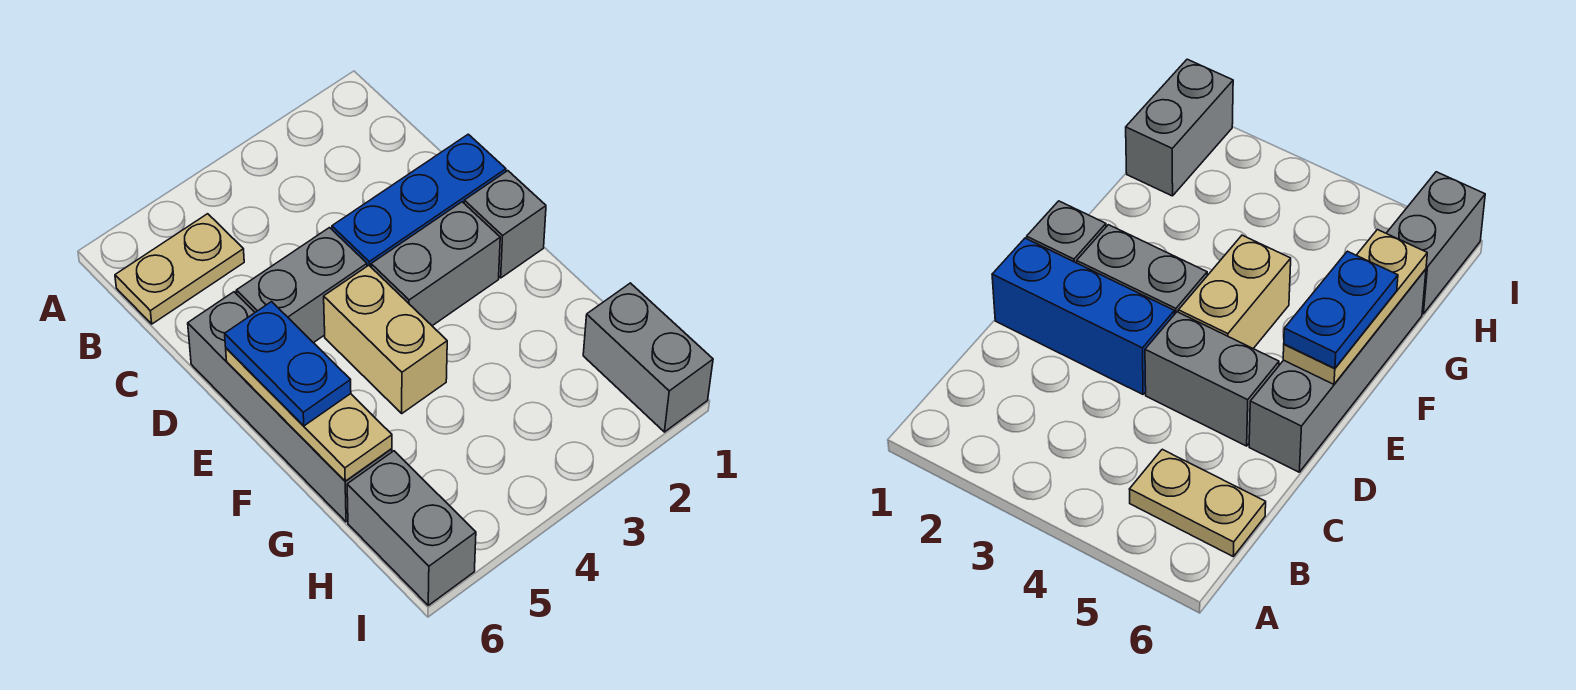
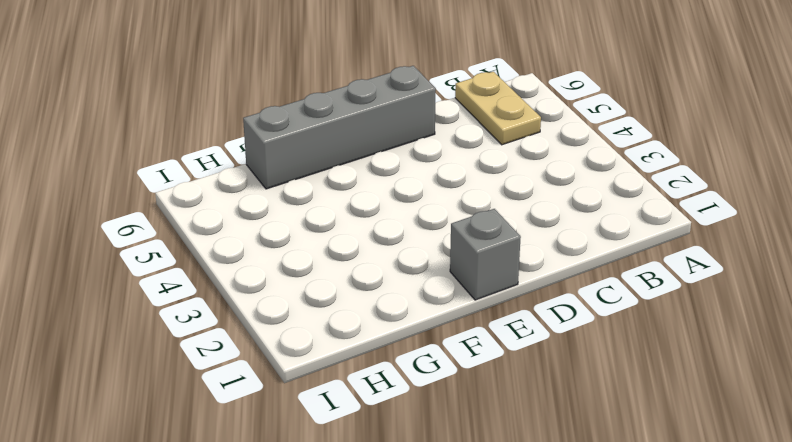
none -> blue brick D1:D3 level 1
none -> grey brick D4:D5 level 1

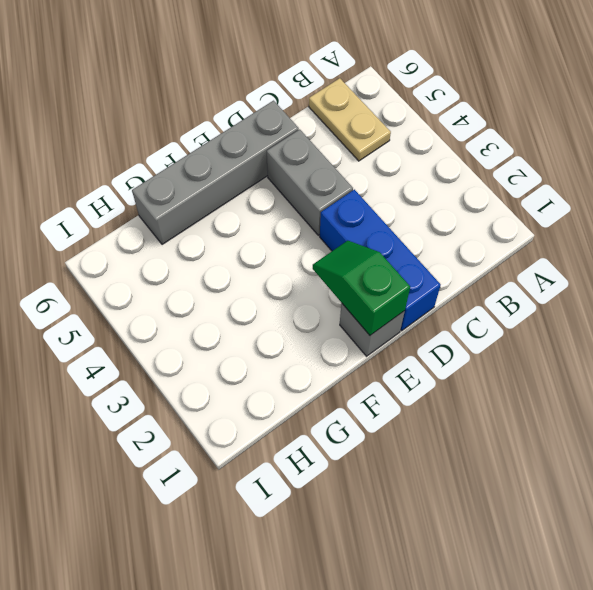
green slope E1:E2 level 2 top 1 -> none
none -> grey brick E2:E3 level 1
none -> tan brick E4:F4 level 1

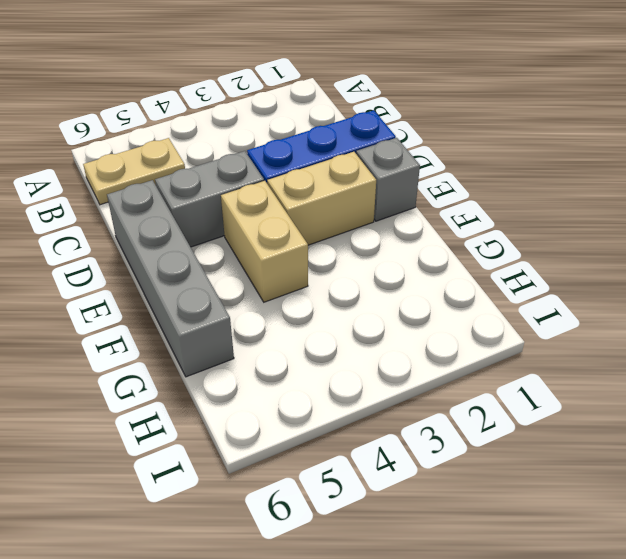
tan brick E2:E3 level 1 -> grey brick E2:E3 level 1
none -> grey brick H1:I1 level 1
none -> grey brick H6:I6 level 1

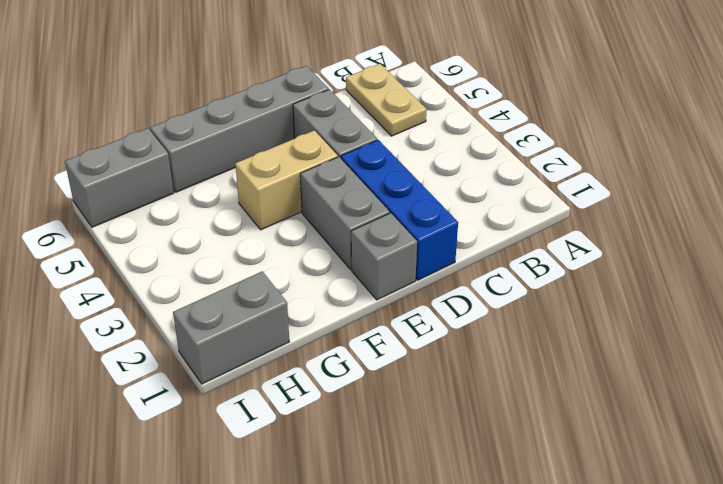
none -> tan plate E6:G6 level 2
none -> blue plate E6:F6 level 3

